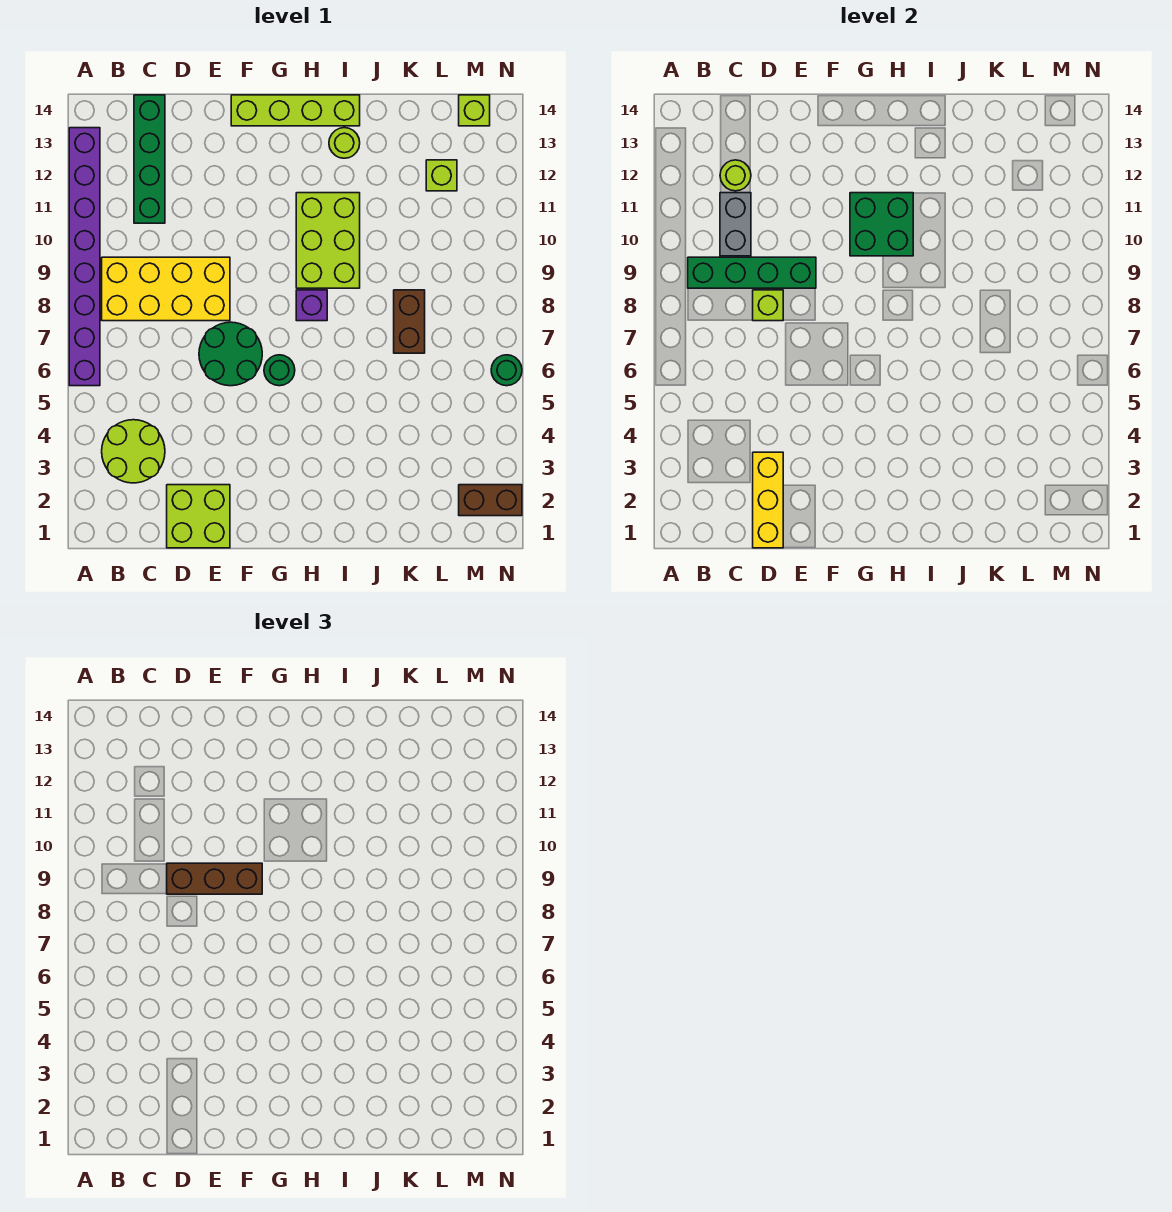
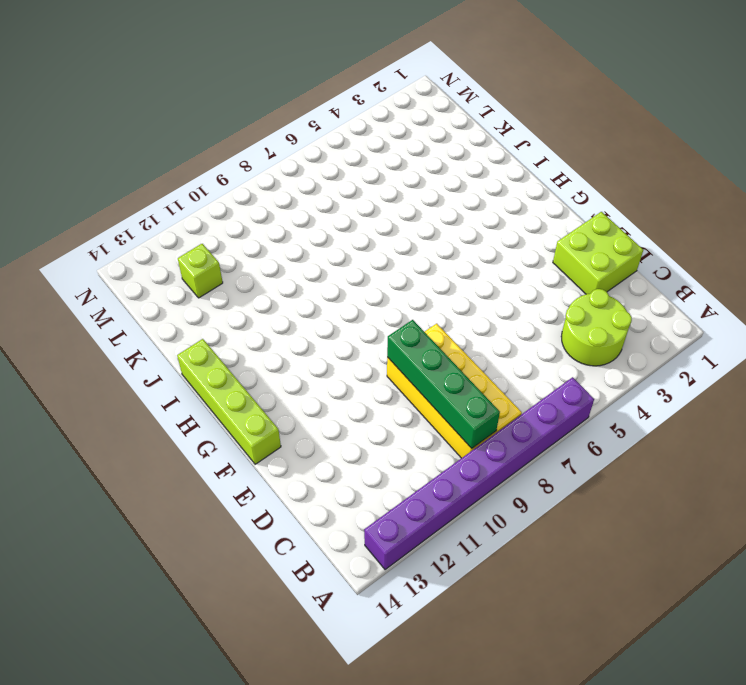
none -> green brick C11:C14 level 1
none -> green round brick E6:F7 level 1
none -> green round brick G6 level 1

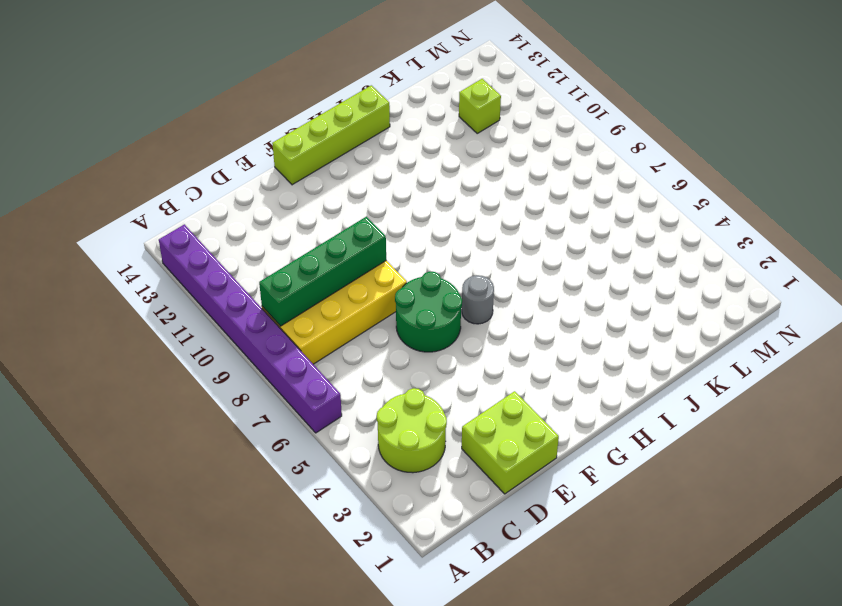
grey round brick G6 level 1 -> green round brick G6 level 1
none -> green brick C11:C14 level 1
none -> purple brick H8 level 1
none -> lime brick H9:I11 level 1

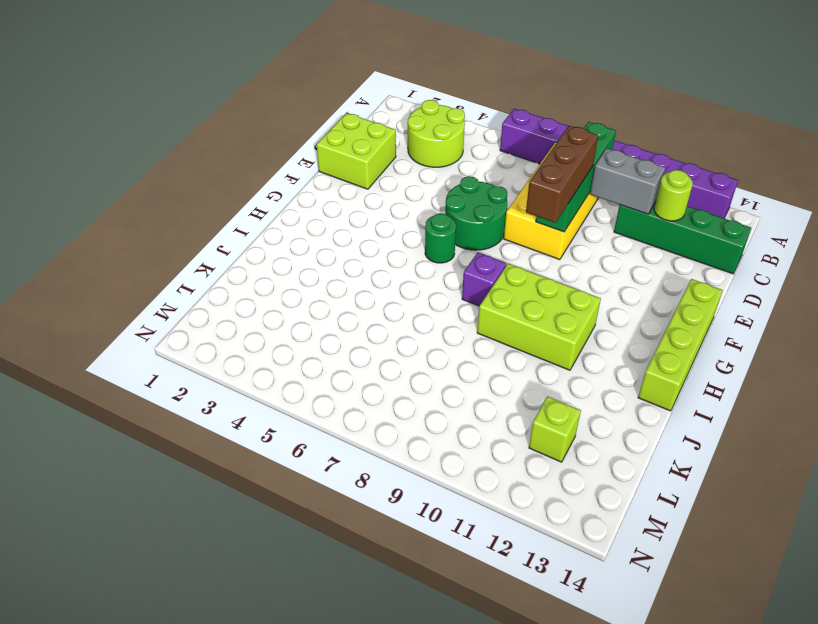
none -> lime round brick I13 level 1
none -> brown brick K7:K8 level 1
none -> brown brick M2:N2 level 1

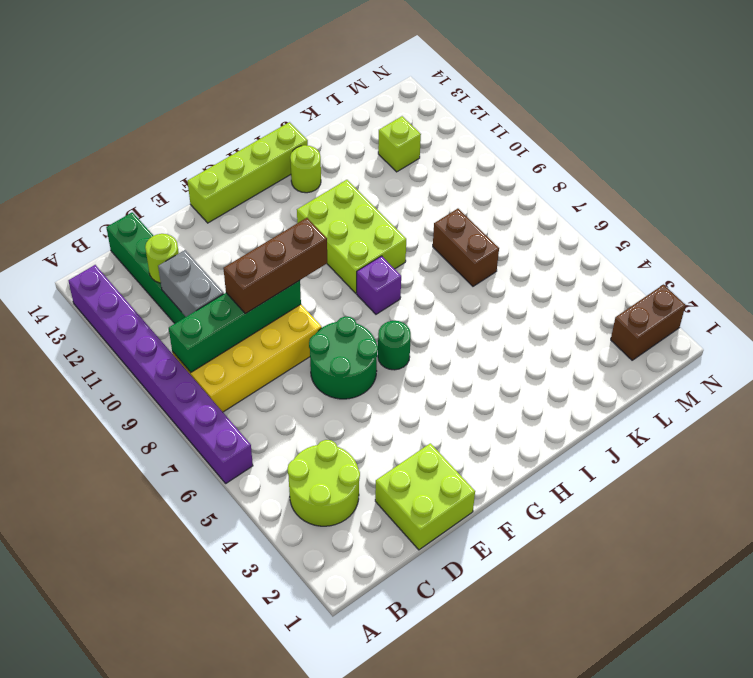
none -> lime brick M14 level 1
none -> green round brick N6 level 1
none -> yellow brick D1:D3 level 2

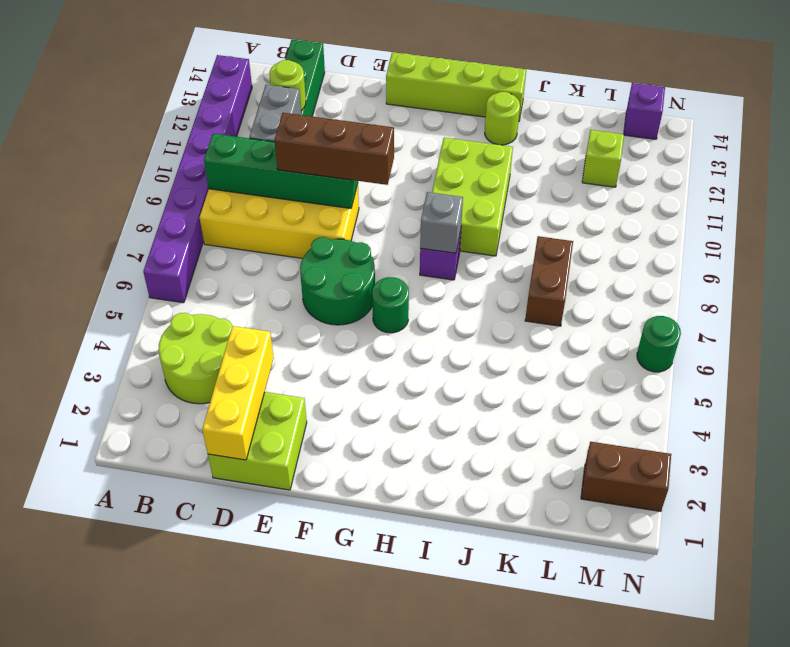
grey brick H8 level 2 -> none
purple brick M14 level 1 -> lime brick M14 level 1
none -> lime brick D8 level 2
none -> green brick G10:H11 level 2

